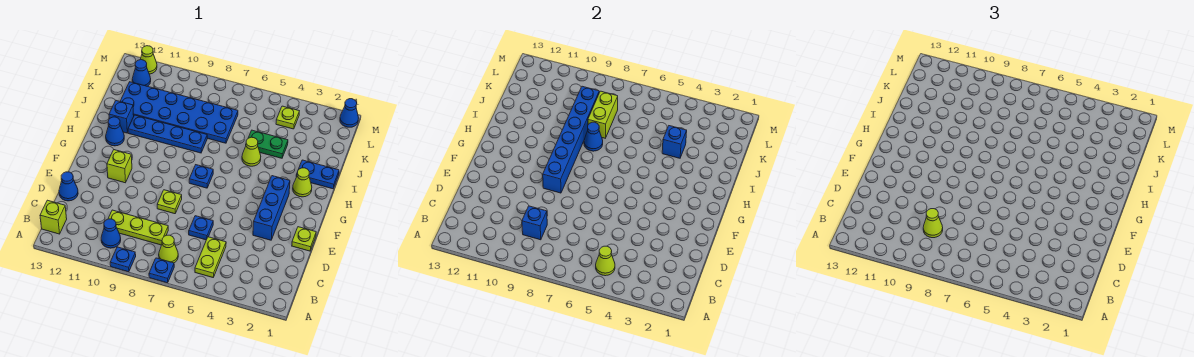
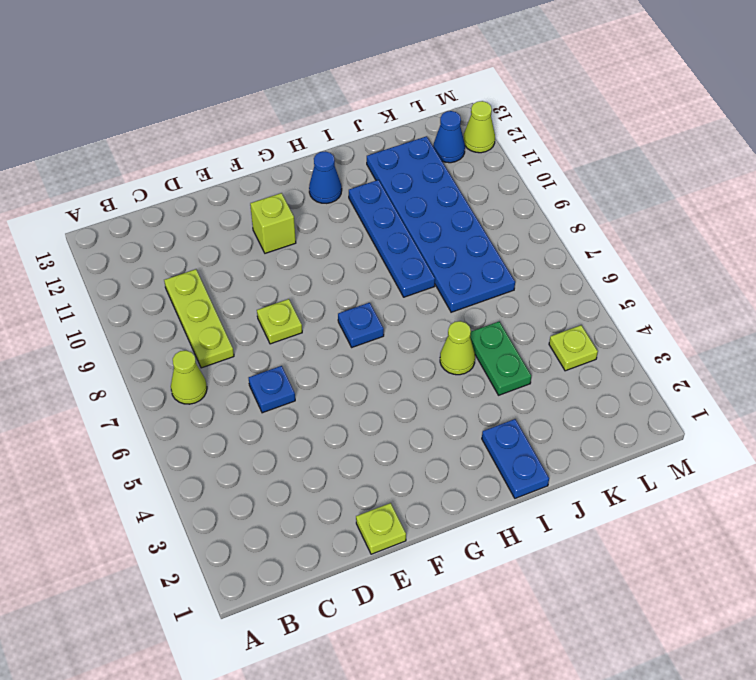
none -> blue plate A7 level 1
none -> blue plate A9 level 1
none -> lime plate B5:C5 level 1
none -> blue cone B10 level 1

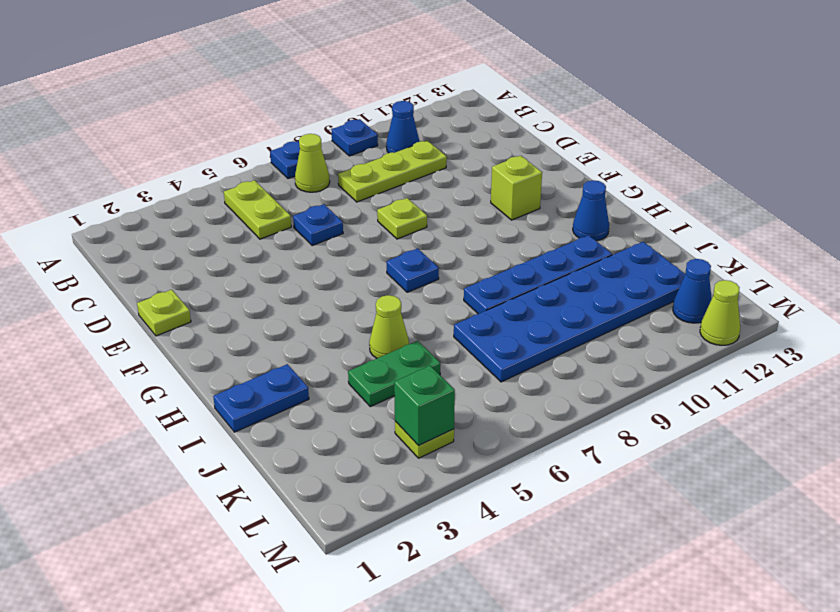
green brick L4 level 2 -> none
none -> lime brick B13 level 1
none -> blue cone D13 level 1
none -> blue brick E3:G3 level 1
none -> lime cone H2 level 1

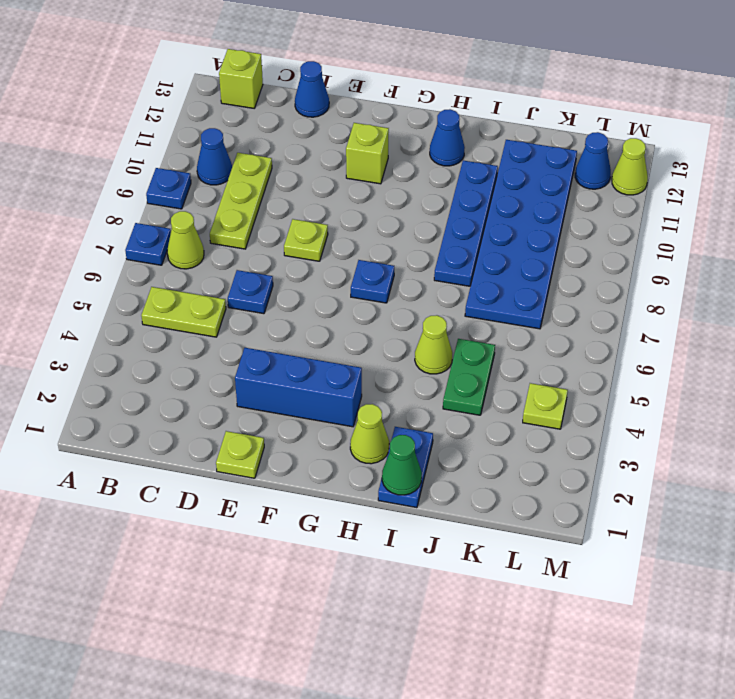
green cone I1 level 2 -> none
none -> blue brick I12 level 1
none -> blue cone M1 level 1
none -> lime cone B5 level 2
none -> blue brick C9 level 2

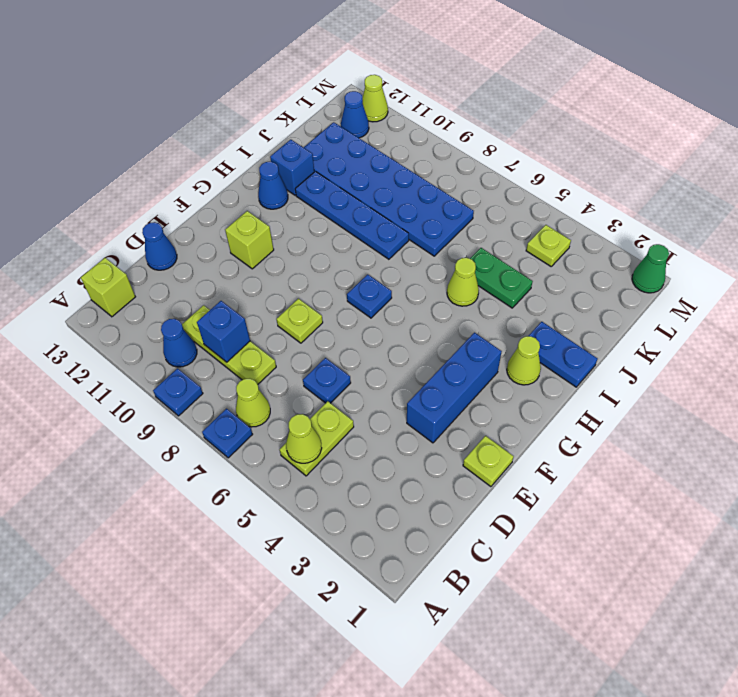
green cone M1 level 1 -> blue cone M1 level 1
none -> blue brick F9:K9 level 2
none -> blue cone I8 level 2
none -> blue brick J4 level 2
none -> lime brick J8:K8 level 2

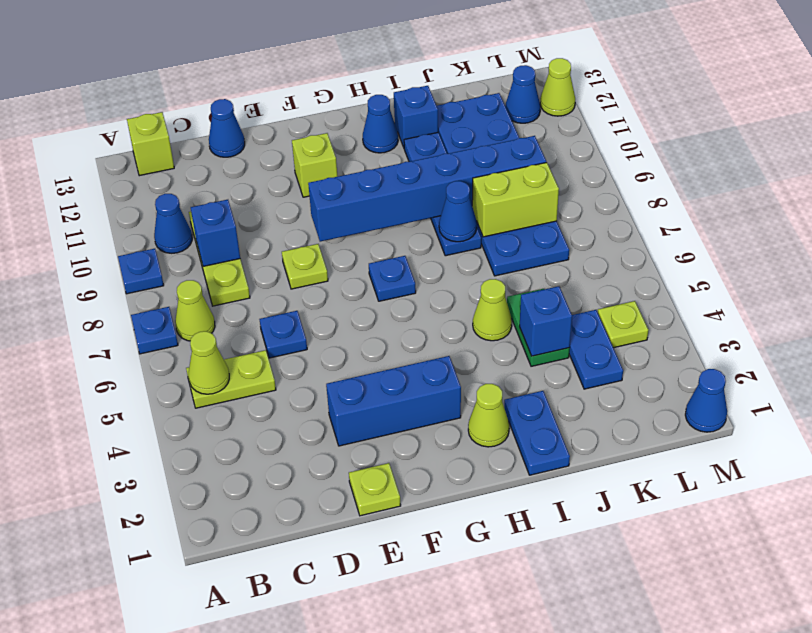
blue plate K3:K4 level 1 -> none
none -> lime cone C9 level 3

